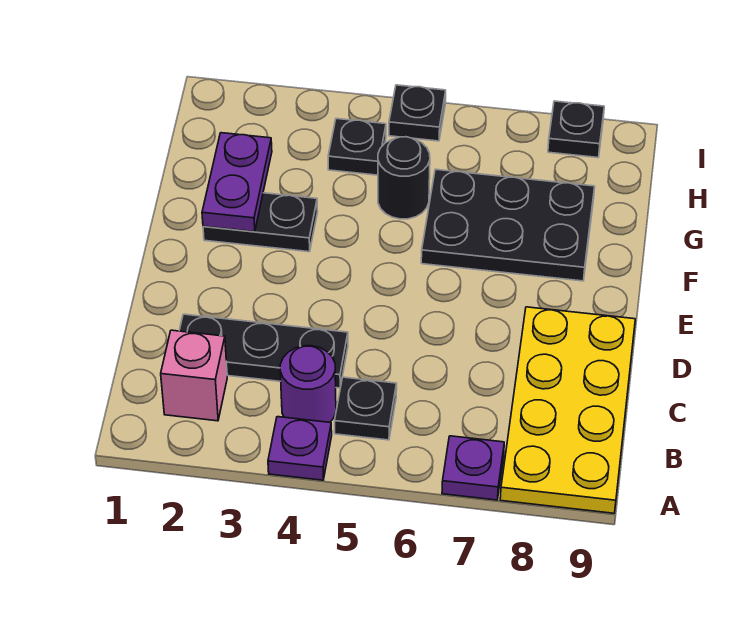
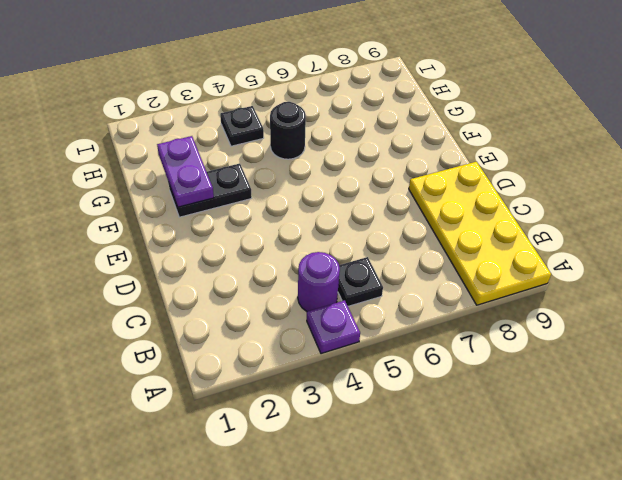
none -> purple plate A7 level 1
none -> pink brick B2 level 1
none -> black plate C2:C4 level 1

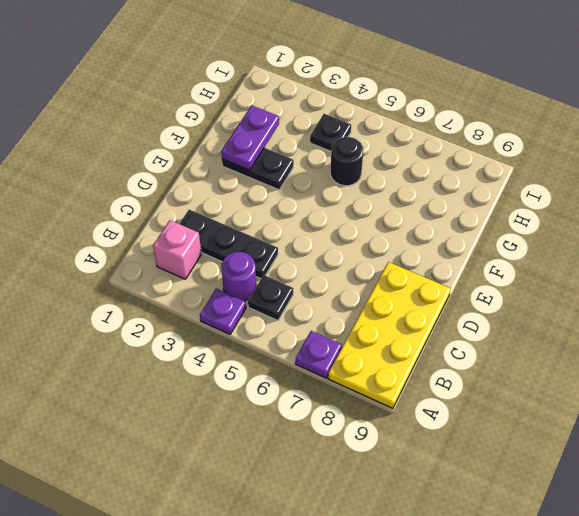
none -> black plate F6:G8 level 1
none -> black plate I5 level 1
none -> black plate I8 level 1

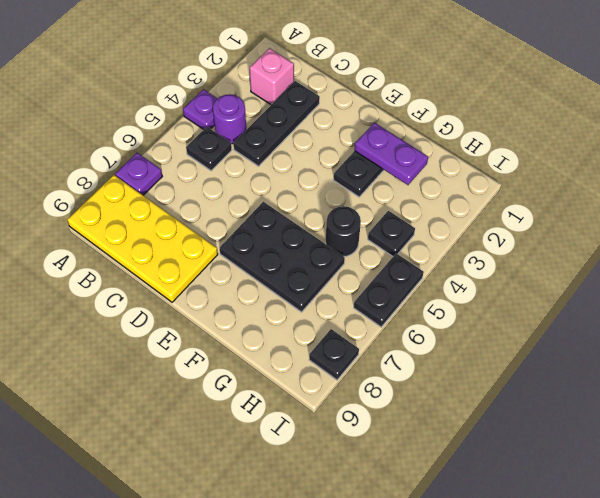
black plate E6:G7 level 1 -> black plate F6:G8 level 1
black plate I5:I6 level 1 -> black plate I5 level 1

